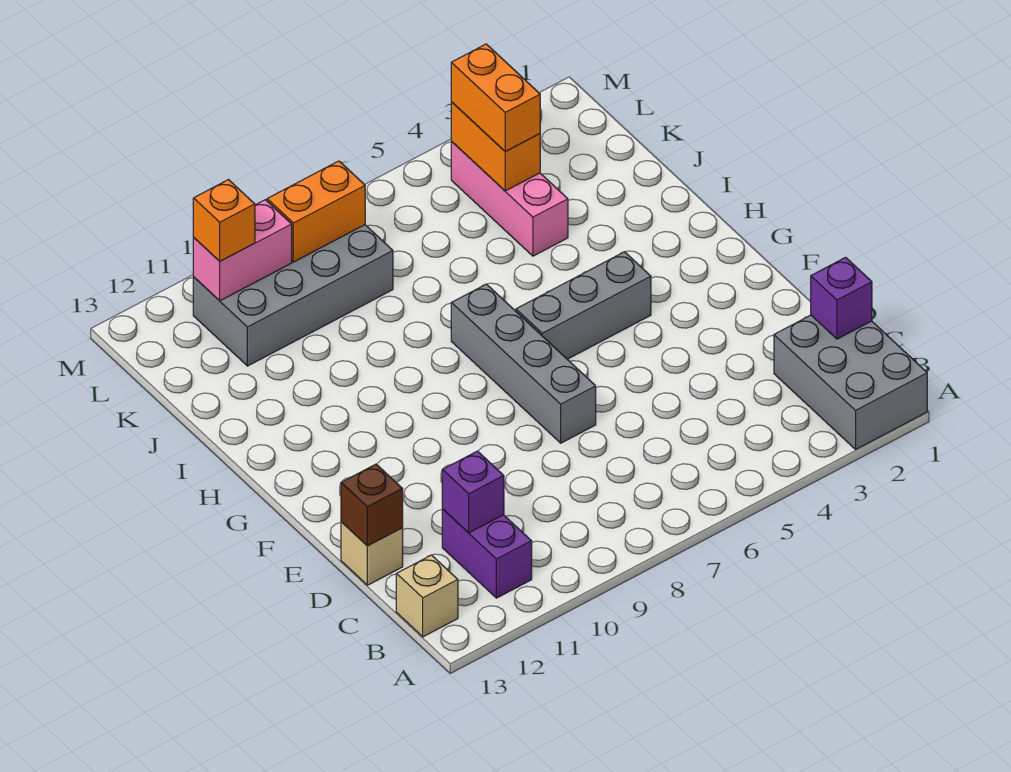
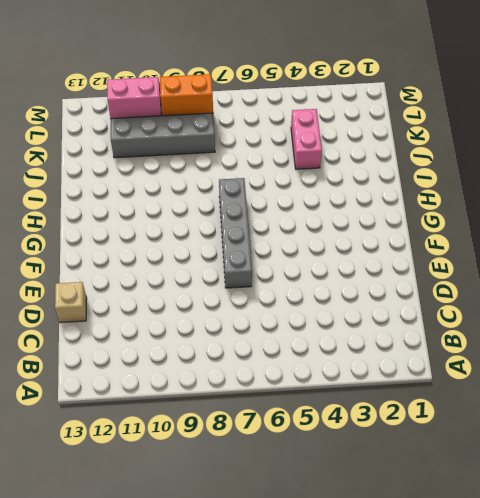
pink brick J4:K4 level 1 -> pink brick J4:L4 level 1
none -> grey brick A1:C2 level 1
none -> purple brick B11:C11 level 1
none -> tan brick B13 level 1

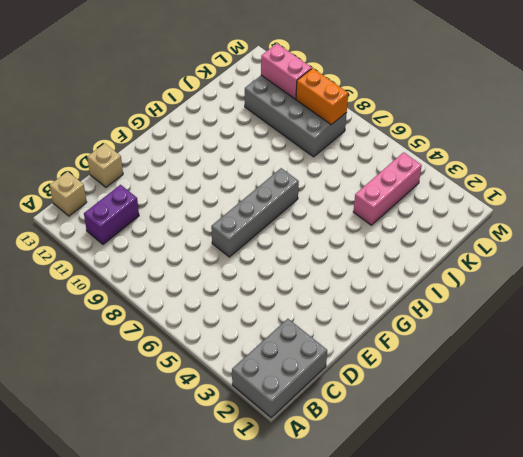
none -> grey brick G4:G6 level 1
none -> purple brick C1 level 2
none -> purple brick C11 level 2

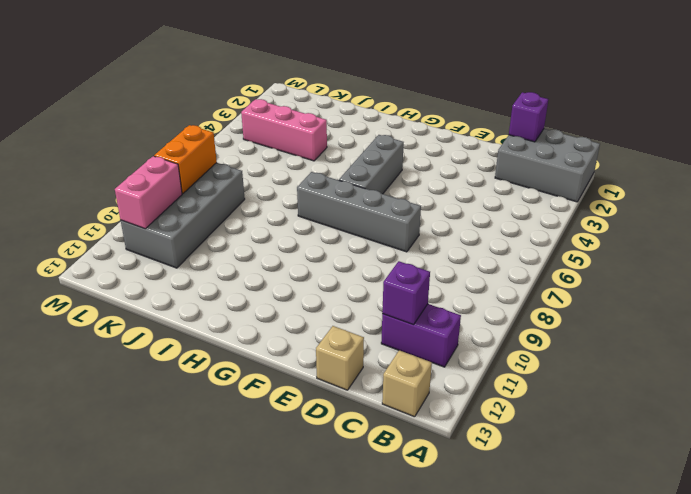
none -> brown brick D13 level 2
none -> orange brick K4:L4 level 2
none -> orange brick K4:L4 level 3

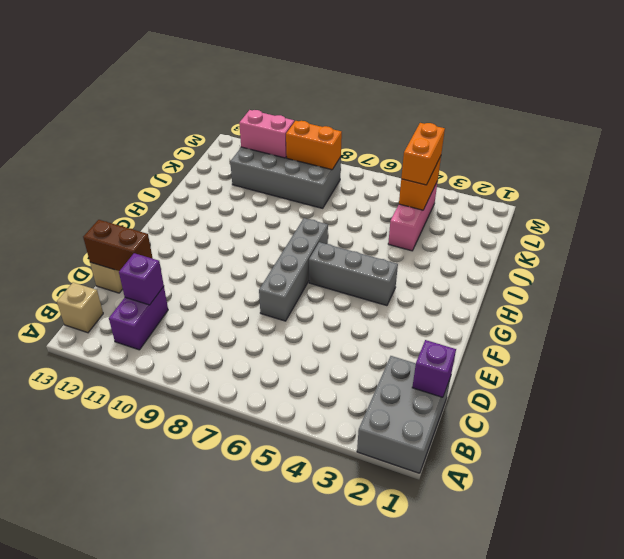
brown brick D12:D13 level 2 -> brown brick D13 level 2
none -> orange brick L11 level 3

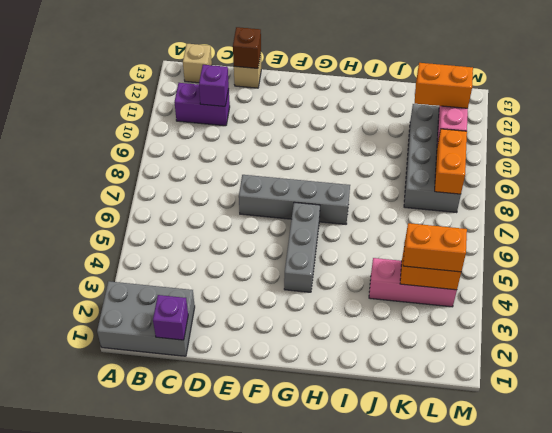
orange brick K11:L11 level 3 -> orange brick L11 level 3

